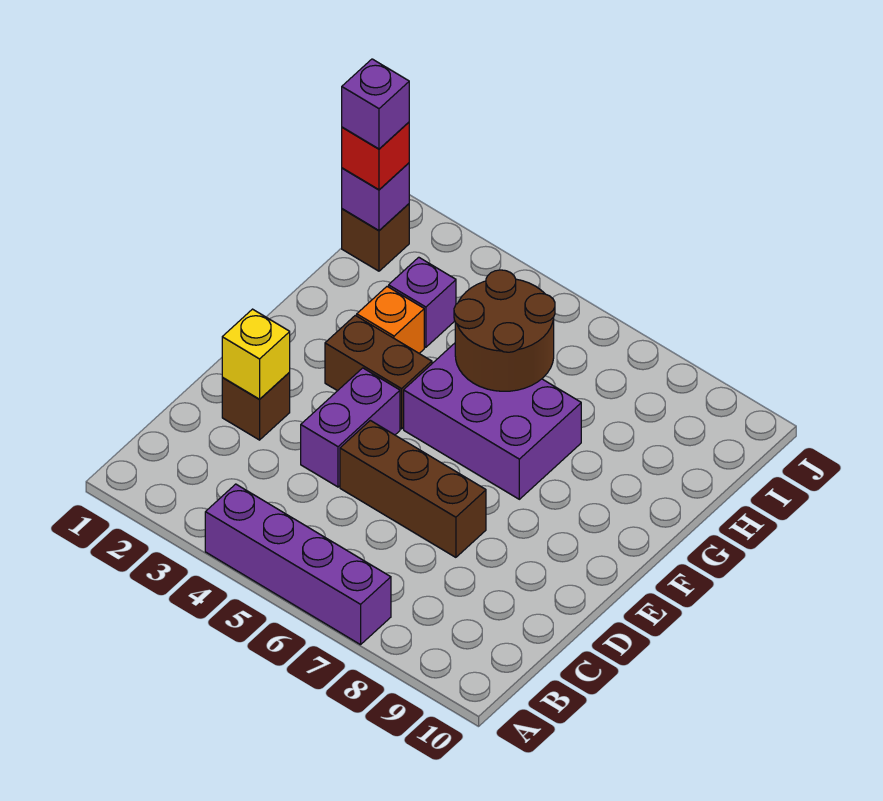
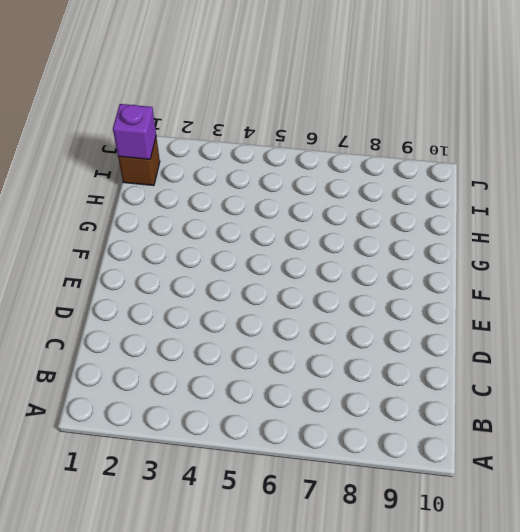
none -> purple brick A4:A7 level 1
none -> brown brick D2 level 1
none -> purple brick D4:E4 level 1

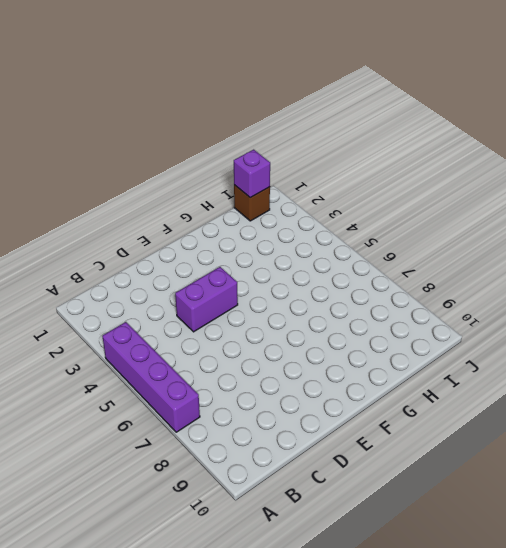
none -> brown brick D2 level 1
none -> brown brick D5:D7 level 1
none -> brown brick F3:F4 level 1

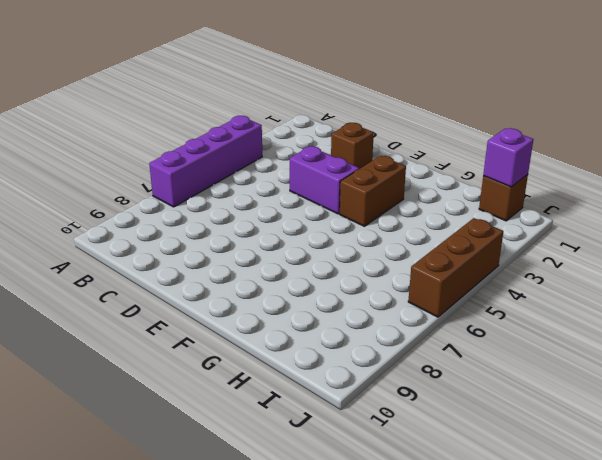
brown brick J4:J6 level 1 -> brown brick D5:D7 level 1
none -> purple brick F5:G7 level 1
none -> orange brick G3 level 1
none -> purple brick H3 level 1

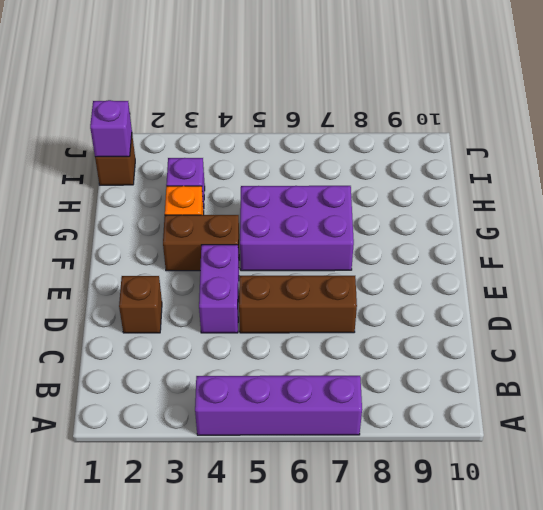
none -> yellow brick D2 level 2
none -> brown round brick G5:H6 level 2
none -> red brick I1 level 3

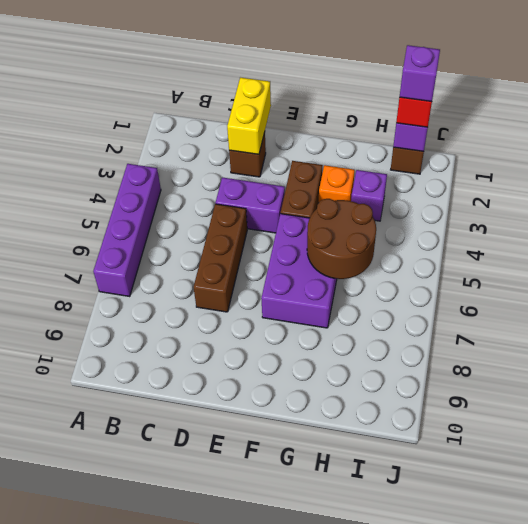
yellow brick D1:D2 level 2 -> yellow brick D2 level 2

